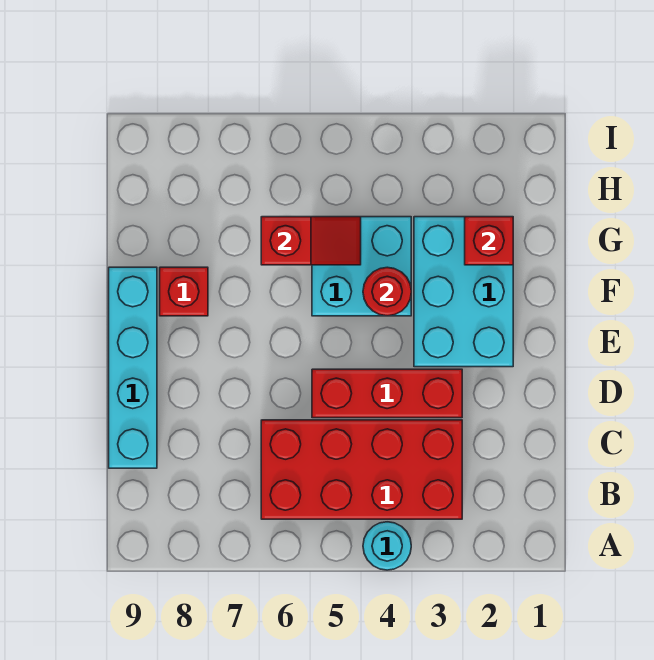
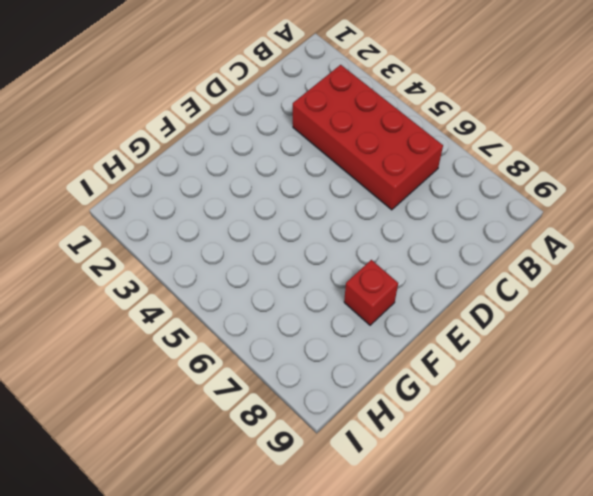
none -> cyan round brick A4 level 1
none -> cyan brick C9:F9 level 1

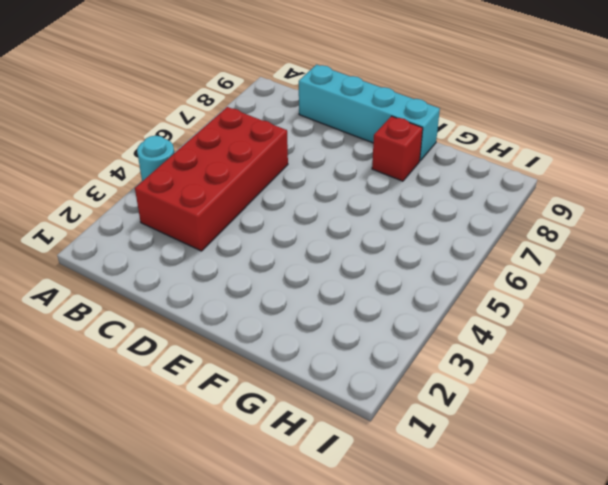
none -> red brick D3:D5 level 1
none -> cyan brick E2:G3 level 1

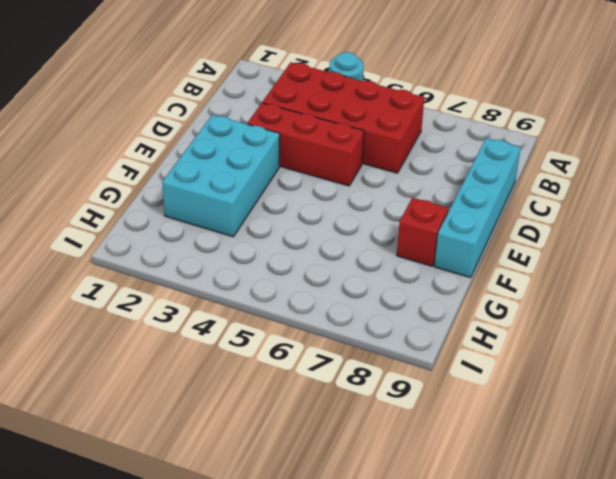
none -> cyan brick F4:G5 level 1
none -> red round brick F4 level 2

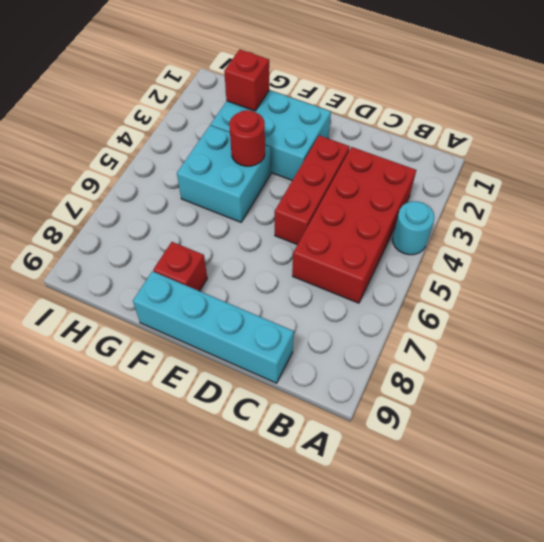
none -> red slope G5:G6 level 2 top 6

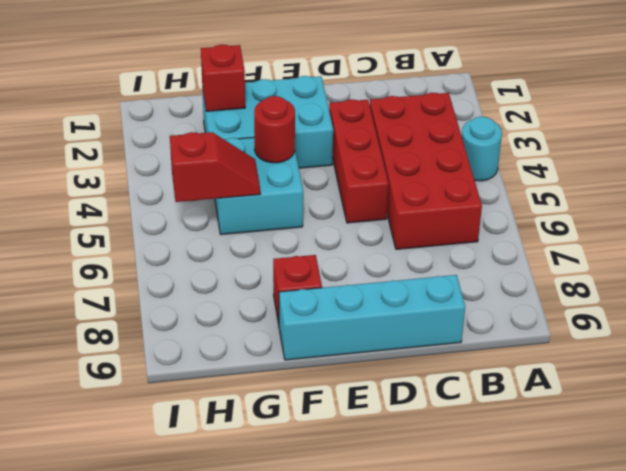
red slope G5:H5 level 2 top H -> red slope G5:G6 level 2 top 6

